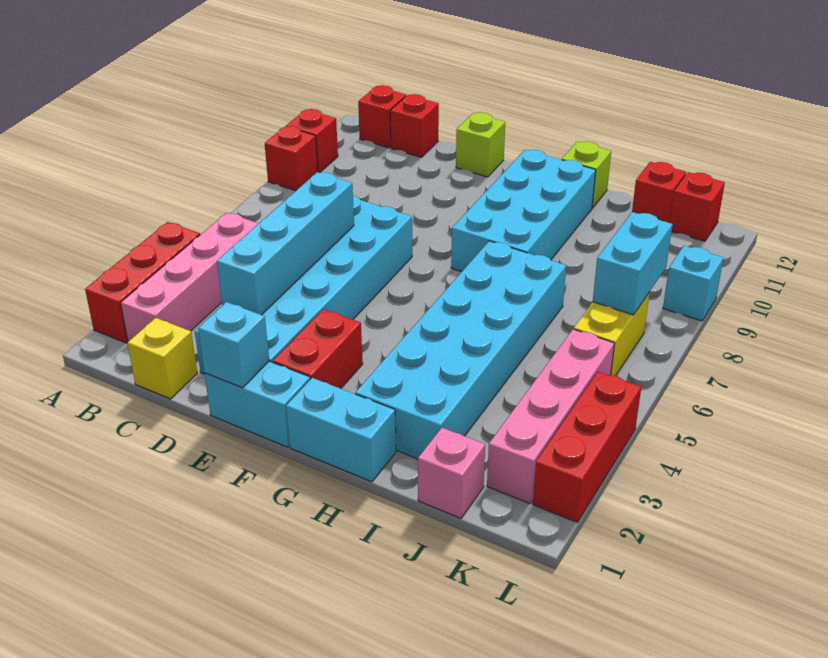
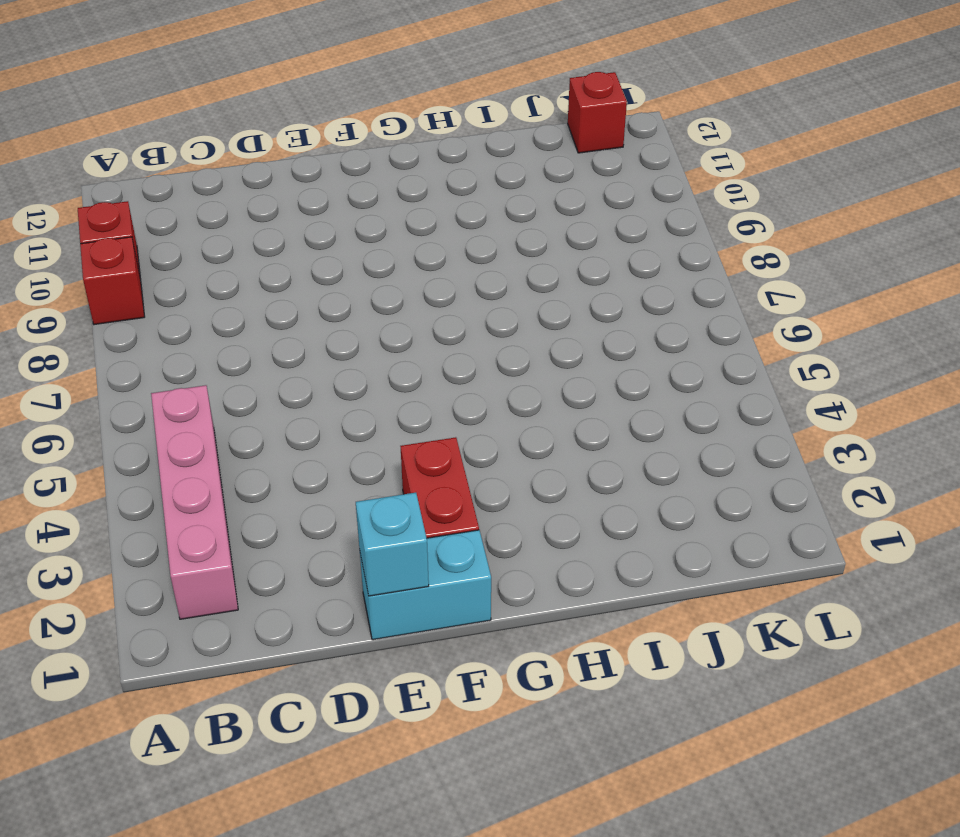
none -> red brick A2:A4 level 1
none -> red brick B12 level 1
none -> yellow brick C1 level 1

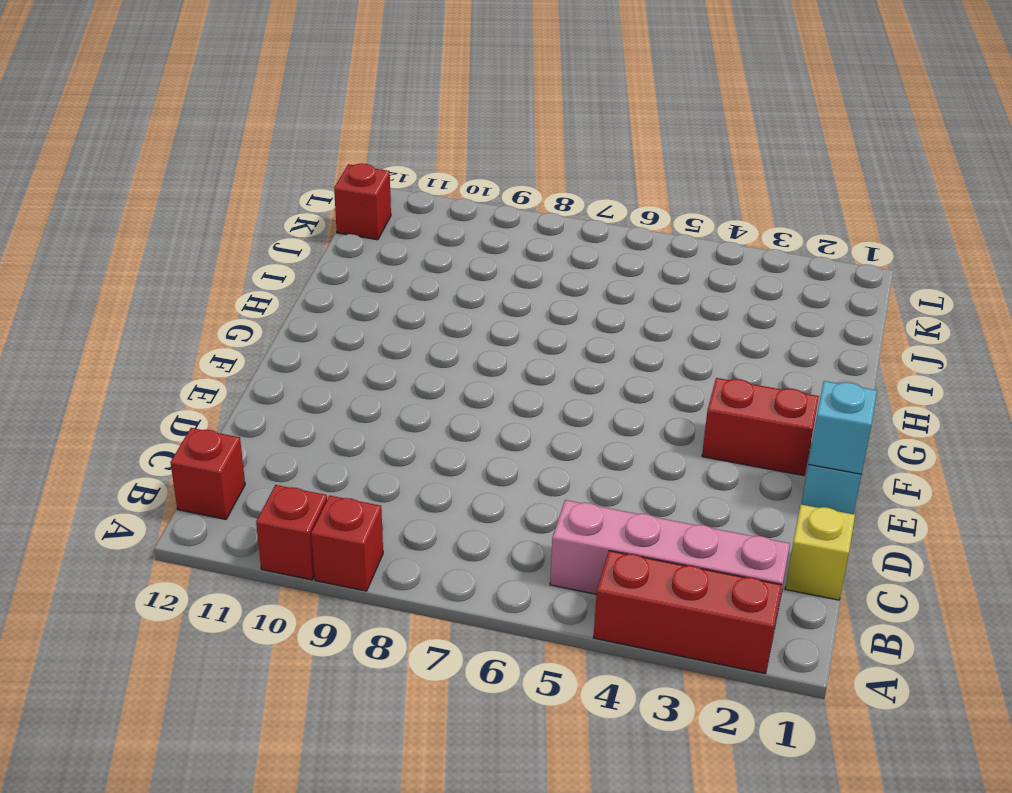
none -> red brick C12 level 1
none -> cyan brick D2:E7 level 1
none -> lime brick E12 level 1

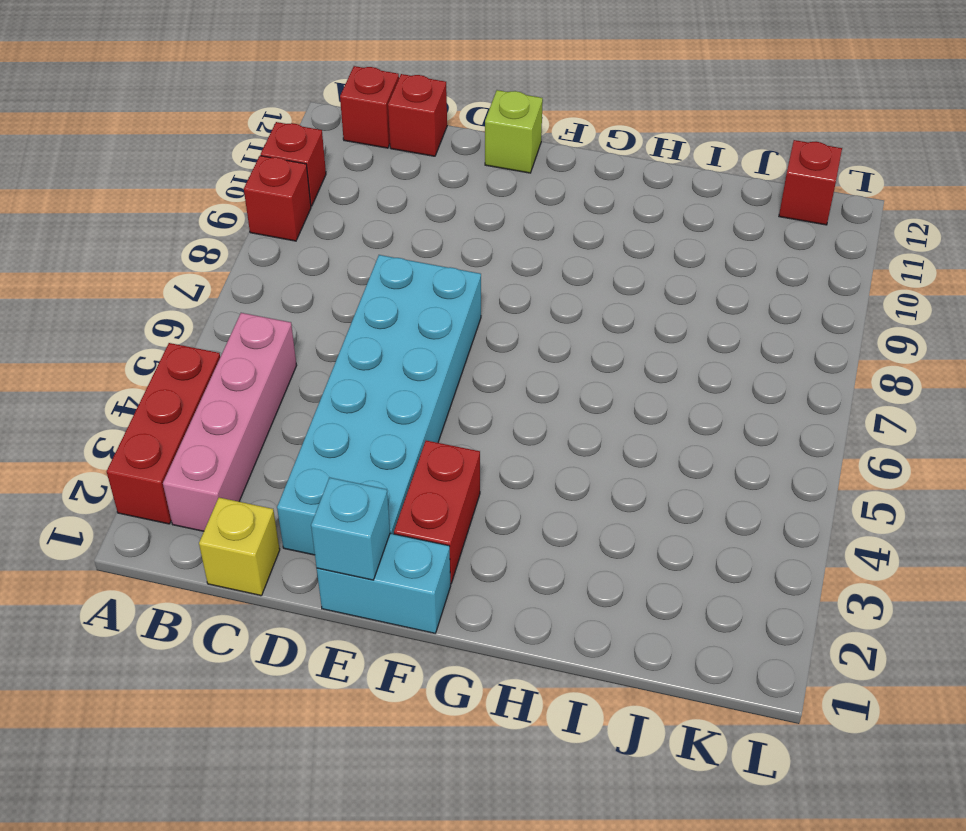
none -> cyan brick G1:H1 level 1
none -> cyan brick G8:H11 level 1
none -> cyan brick H2:I7 level 1

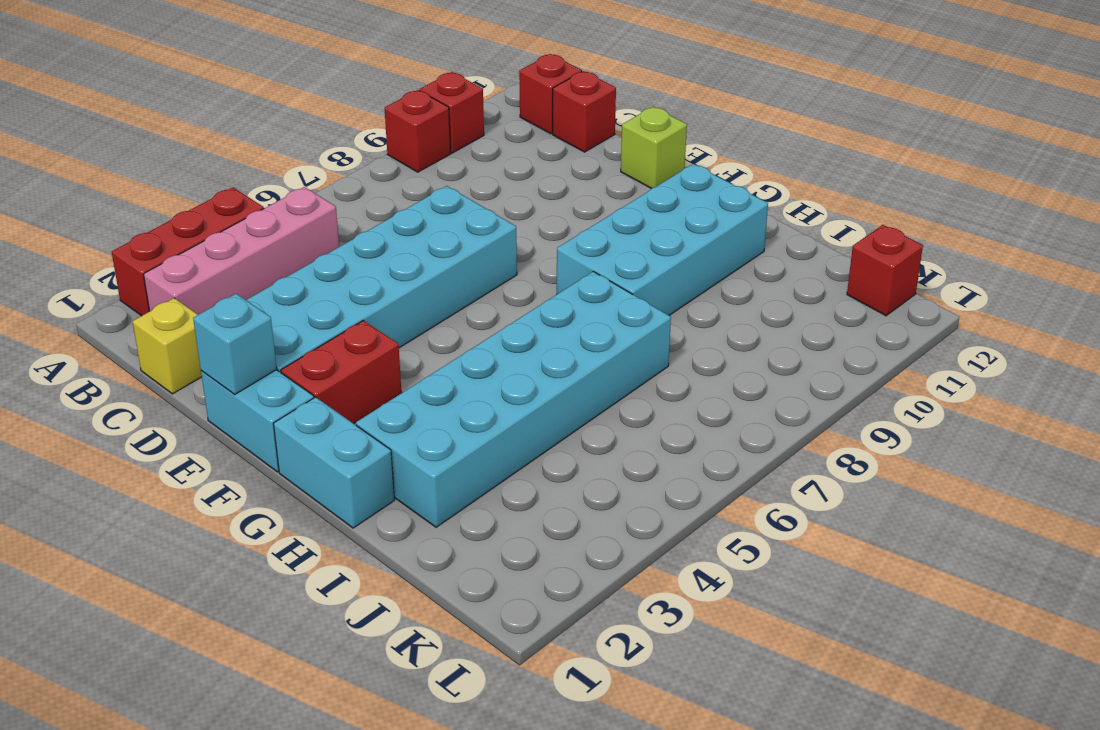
none -> lime brick H12 level 1
none -> pink brick J1 level 1
none -> red brick J12 level 1

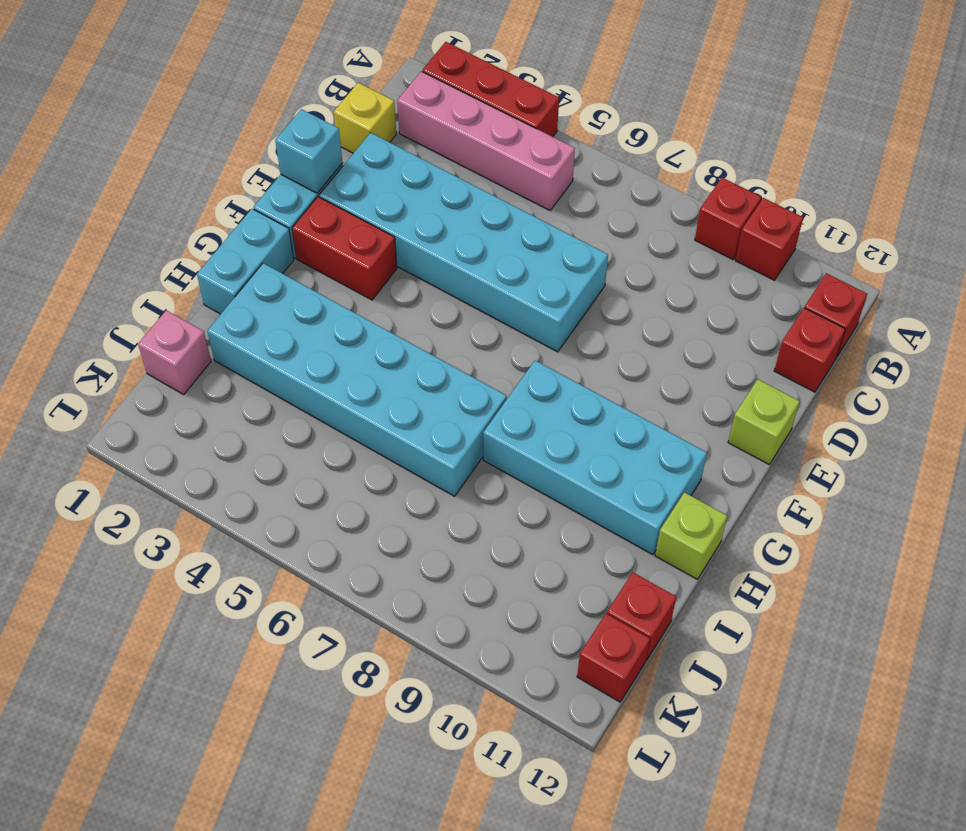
none -> pink brick K2:K5 level 1
none -> yellow brick K6:K7 level 1
none -> red brick L2:L4 level 1

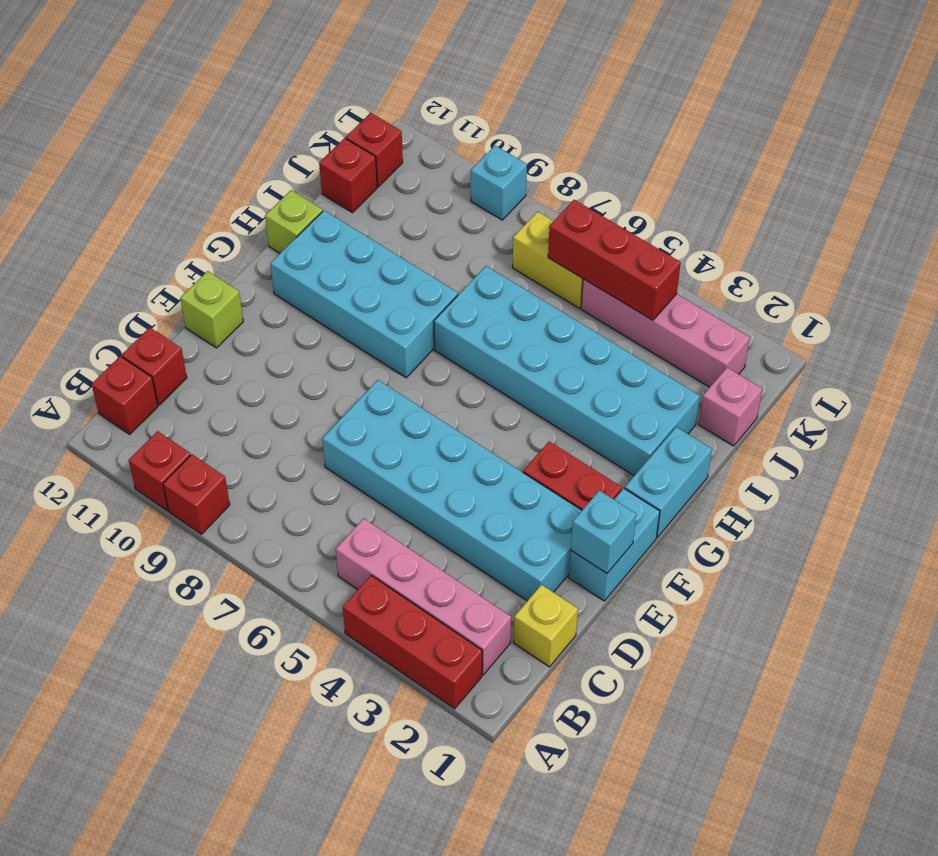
red brick K4:K6 level 2 -> red brick L2:L4 level 1
none -> cyan brick D3:D6 level 2
none -> cyan brick K7:K8 level 2

